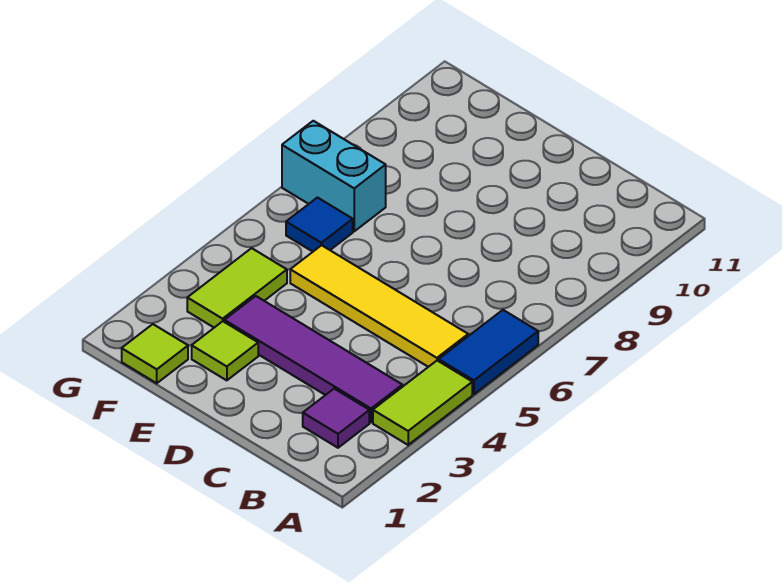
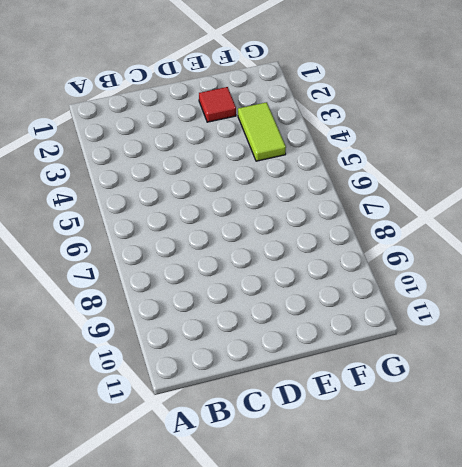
red tile E2 level 1 -> lime tile E2 level 1
none -> lime tile A3:A4 level 1
none -> blue tile A5:A6 level 1

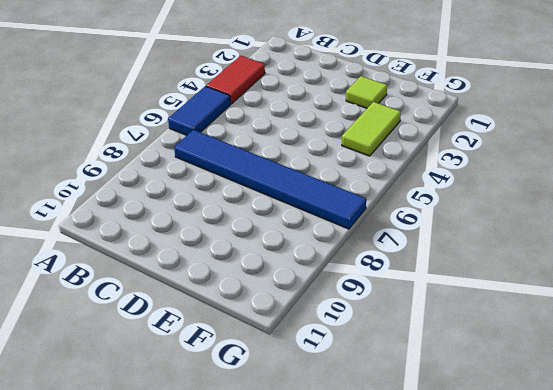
red tile A3:A4 level 1 -> lime tile A3:A4 level 1
blue tile B7:G7 level 1 -> cyan brick F7:G7 level 1
none -> purple tile B2 level 1
none -> purple tile B3:E3 level 1

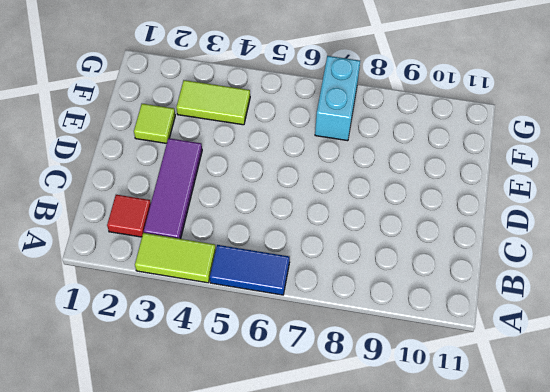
red tile B2 level 1 -> purple tile B2 level 1
purple tile B3:D3 level 1 -> purple tile B3:E3 level 1
none -> yellow tile B5:E5 level 1
none -> lime tile F1 level 1

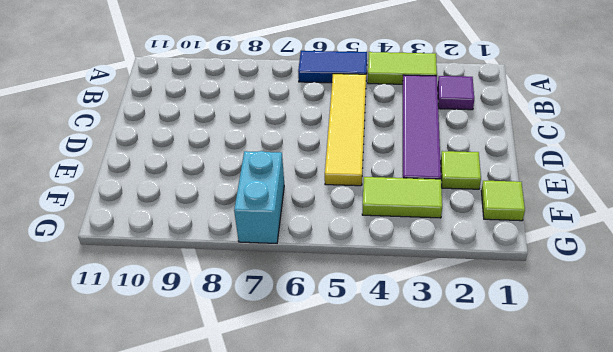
none -> blue tile F6 level 1

